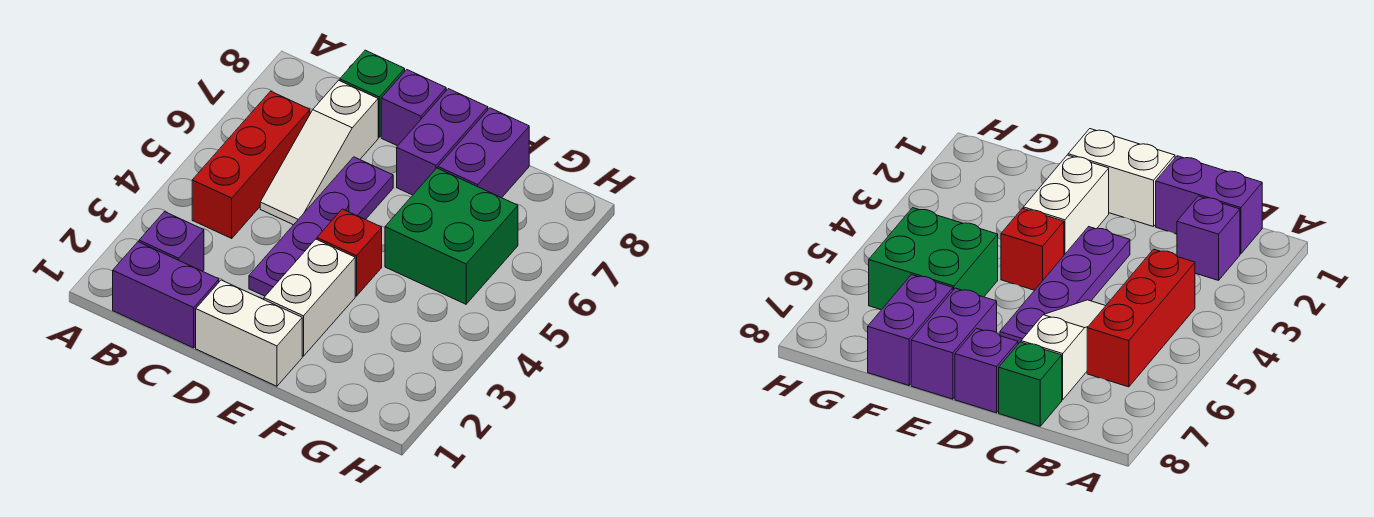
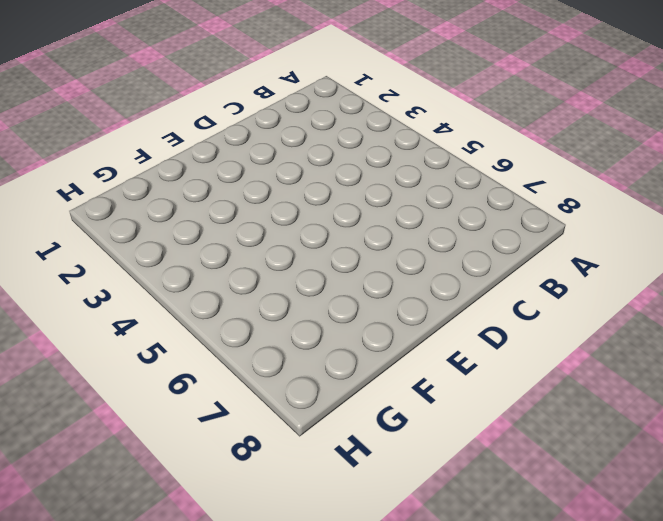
none -> purple brick B1:C1 level 1
none -> purple brick B2 level 1
none -> red brick B4:B6 level 1

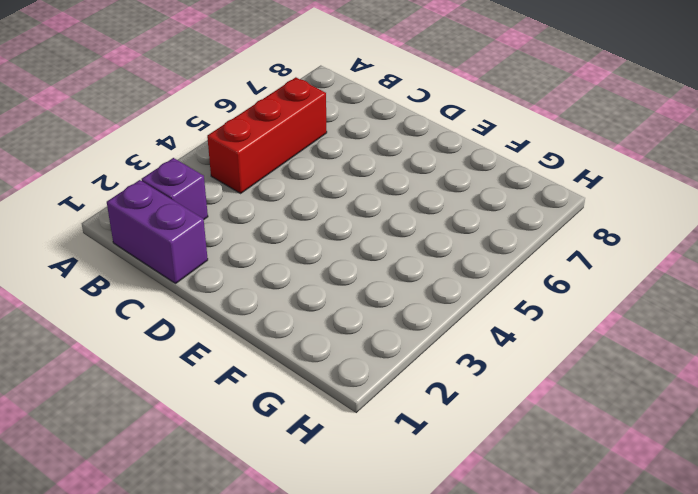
none -> white slope C5:C7 level 1 top 7
none -> green brick C8 level 1
none -> white brick D1:E1 level 1

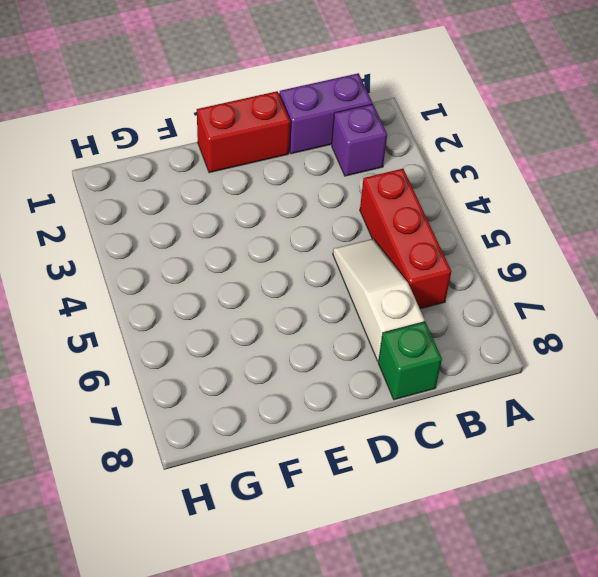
red brick D1:E1 level 1 -> white brick D1:E1 level 1
none -> purple plate D3:D6 level 1
none -> purple brick D8 level 1
none -> white brick E2:E3 level 1

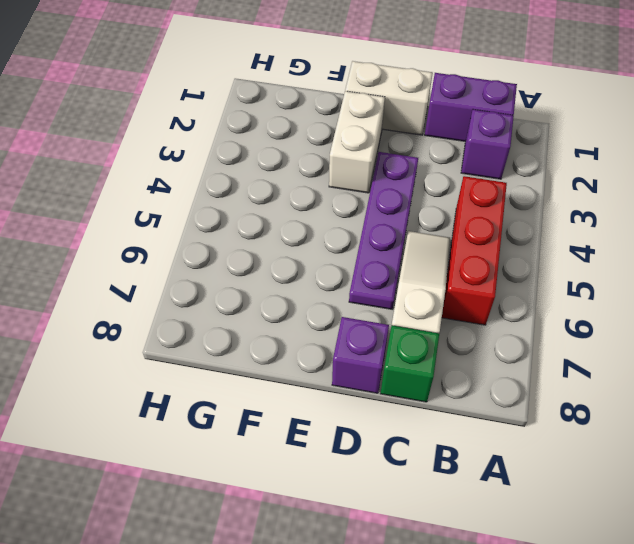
none -> red brick E4 level 1
none -> purple brick E7:E8 level 1
none -> green brick F5:G6 level 1

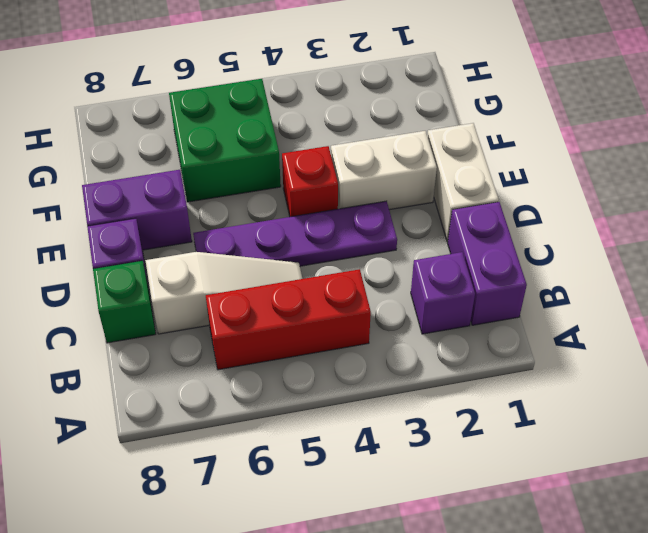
none -> purple brick F7:F8 level 1

